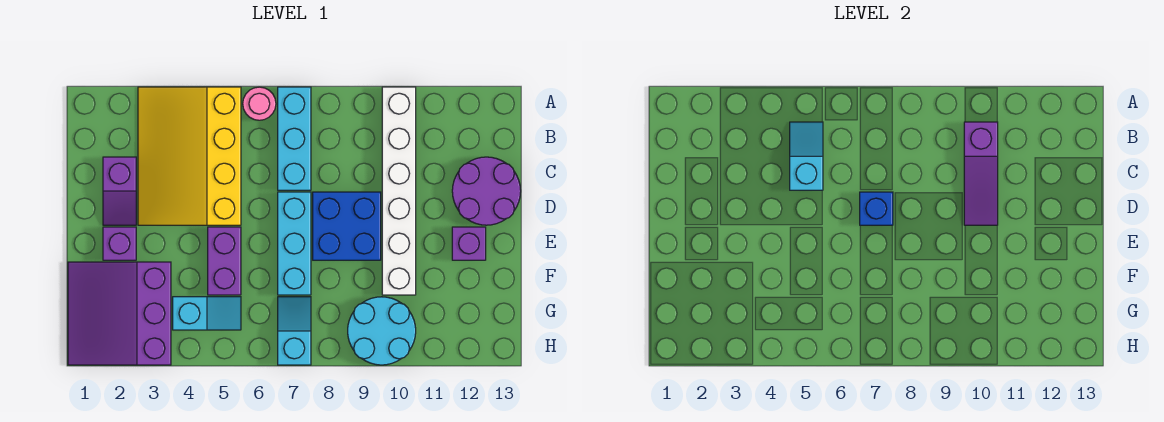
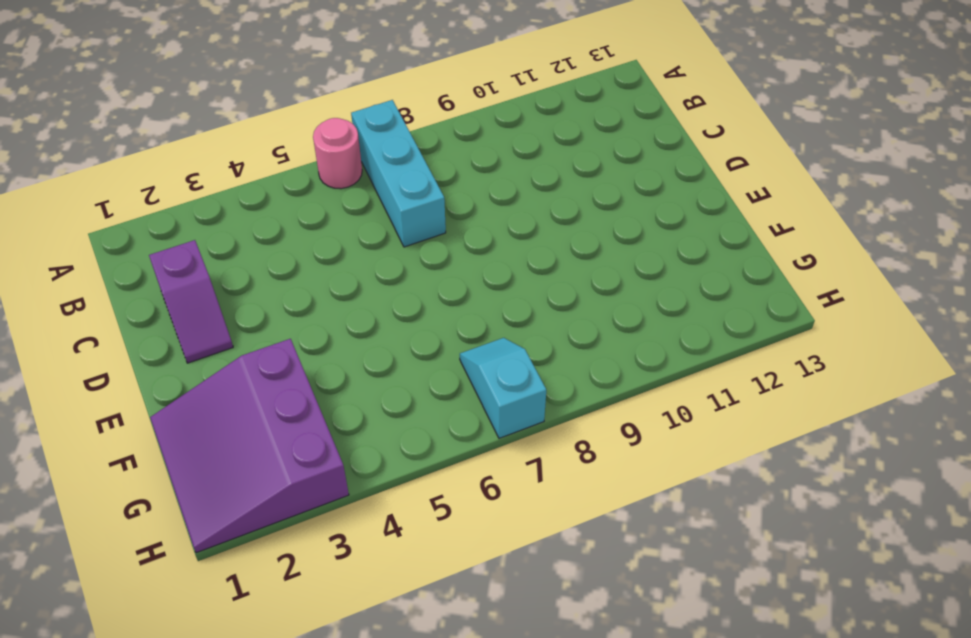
none -> yellow slope A3:D5 level 1 top 5
none -> white brick A10:F10 level 1
none -> purple round brick C12:D13 level 1

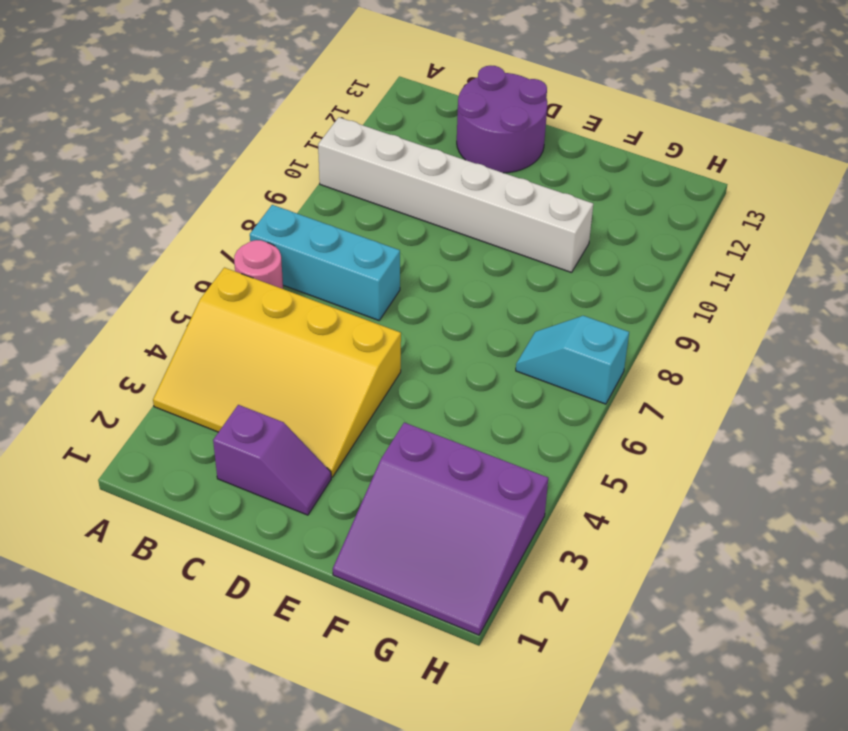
none -> cyan brick D7:F7 level 1
none -> blue brick D8:E9 level 1
none -> purple brick E2 level 1

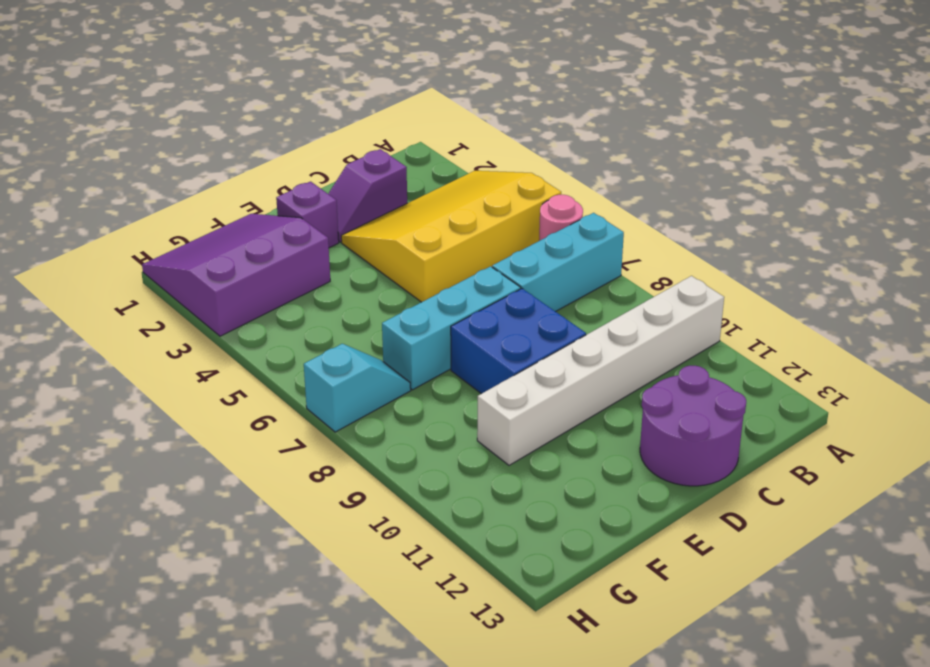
none -> purple brick E5:F5 level 1
none -> purple brick E12 level 1
none -> cyan slope G4:G5 level 1 top 4

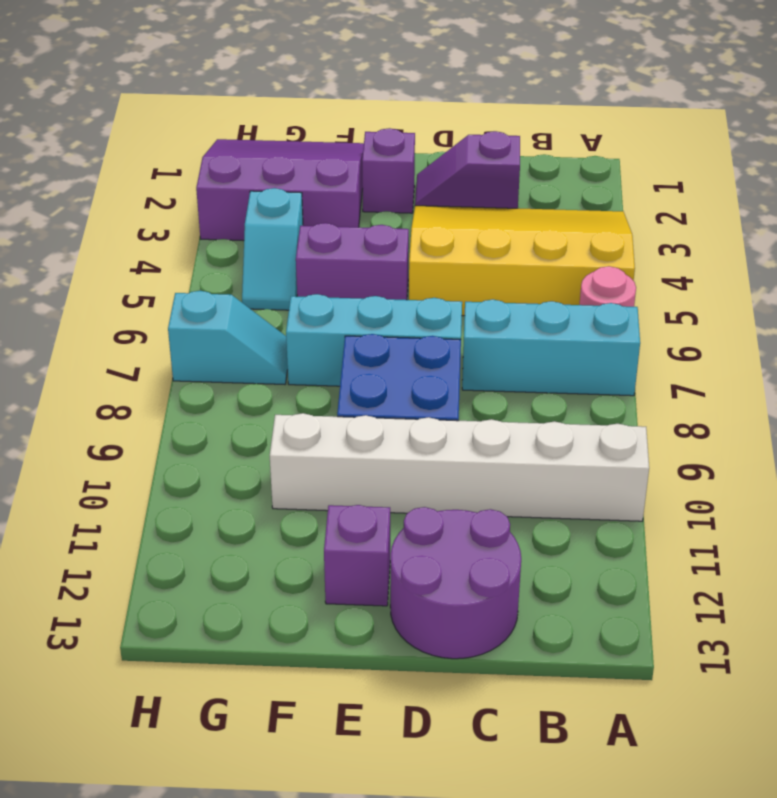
none -> cyan round brick G9:H10 level 1
none -> cyan slope B5:C5 level 2 top C
none -> purple slope B10:D10 level 2 top B

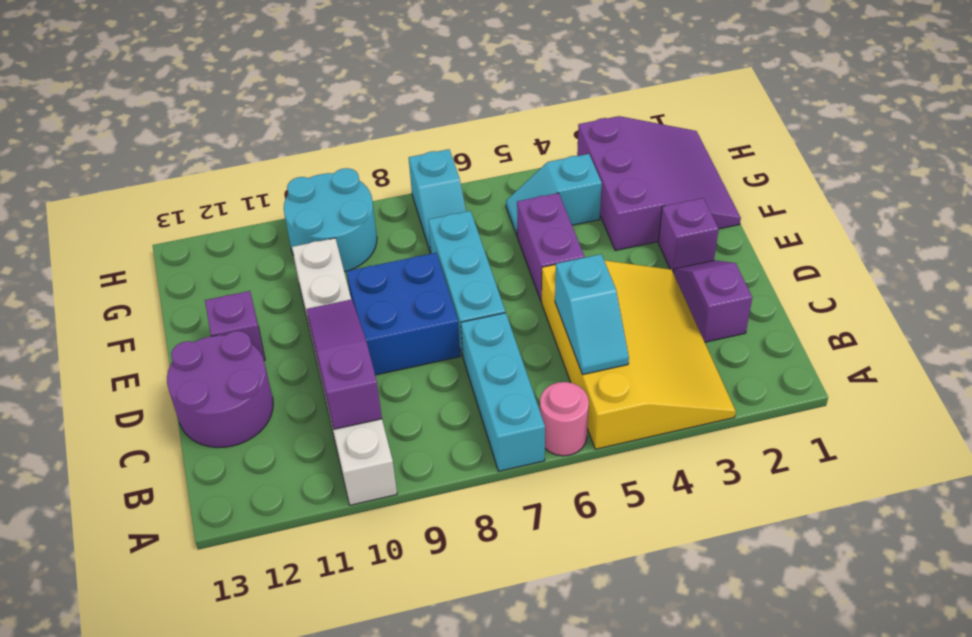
none -> blue brick D7 level 2

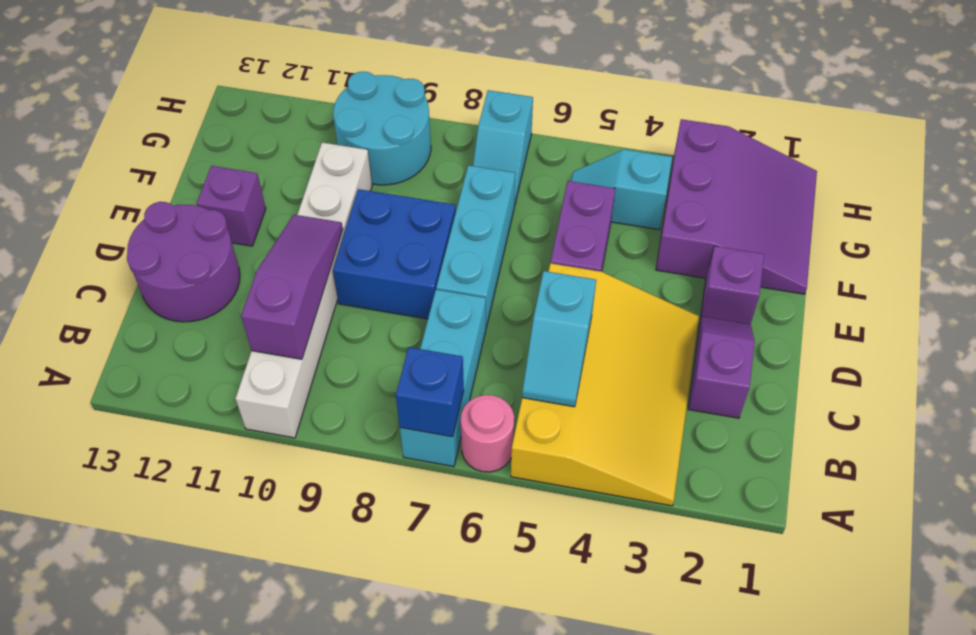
blue brick A7 level 2 -> blue brick D7 level 2

